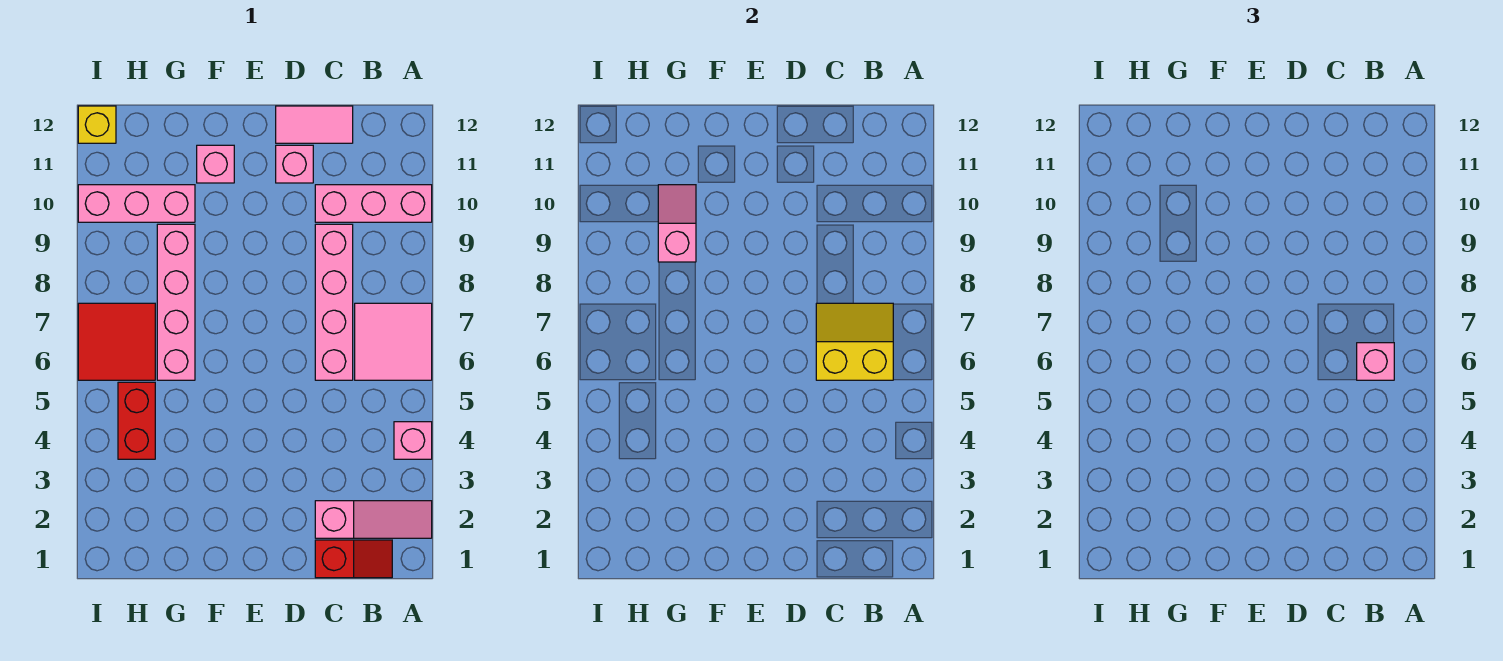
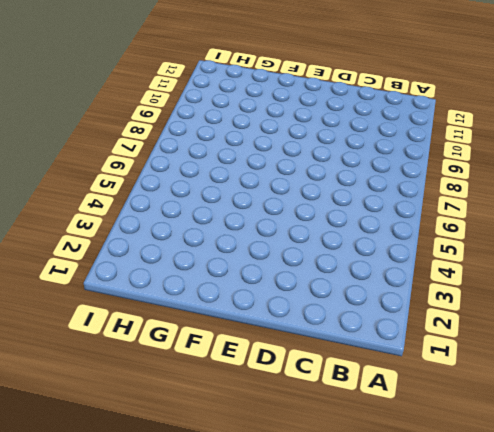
none -> pink slope A2:C2 level 1 top C
none -> pink brick A4 level 1
none -> pink tile A6:B7 level 1

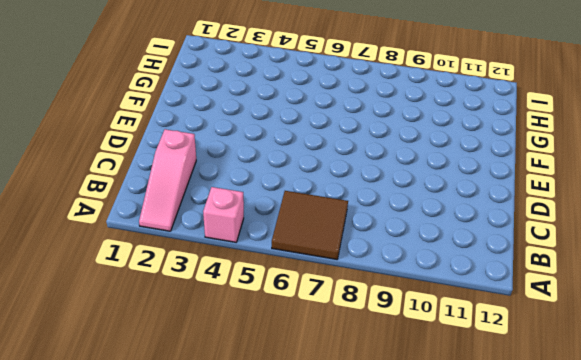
brown tile A6:B7 level 1 -> pink tile A6:B7 level 1
none -> pink brick A10:C10 level 1
none -> red slope B1:C1 level 1 top C
none -> pink brick C6:C9 level 1

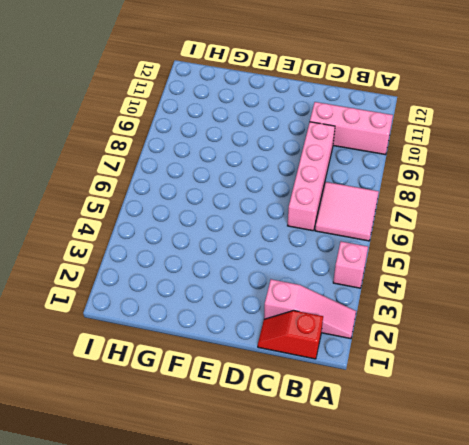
red slope B1:C1 level 1 top B -> red slope B1:C1 level 1 top C
none -> pink tile C12:D12 level 1
none -> pink brick D11 level 1
none -> pink brick F11 level 1

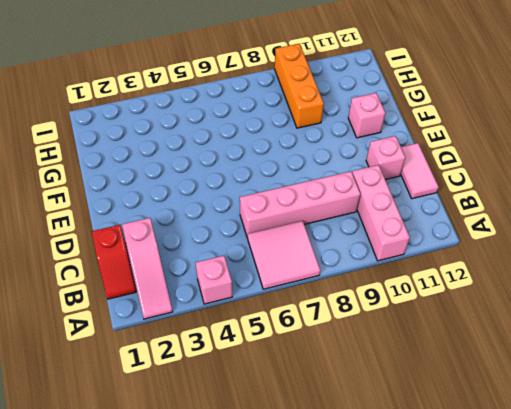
orange brick G9:I9 level 1 -> pink brick G6:G9 level 1
none -> pink brick G10:I10 level 1
none -> red brick H4:H5 level 1
none -> red tile H6:I7 level 1

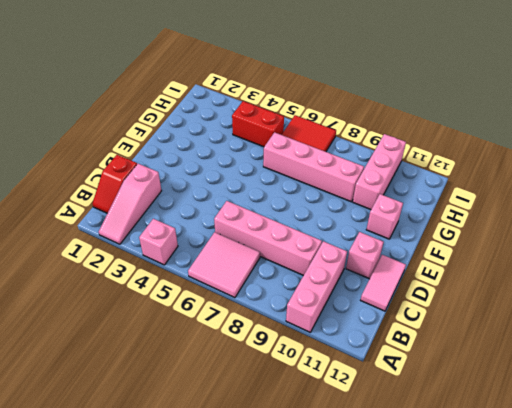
none -> yellow brick I12 level 1
none -> yellow slope B6:C7 level 2 top 6
none -> pink slope G9:G10 level 2 top 9

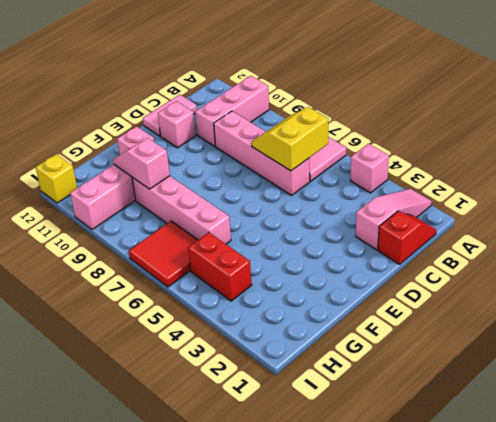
none -> pink brick B6 level 3

